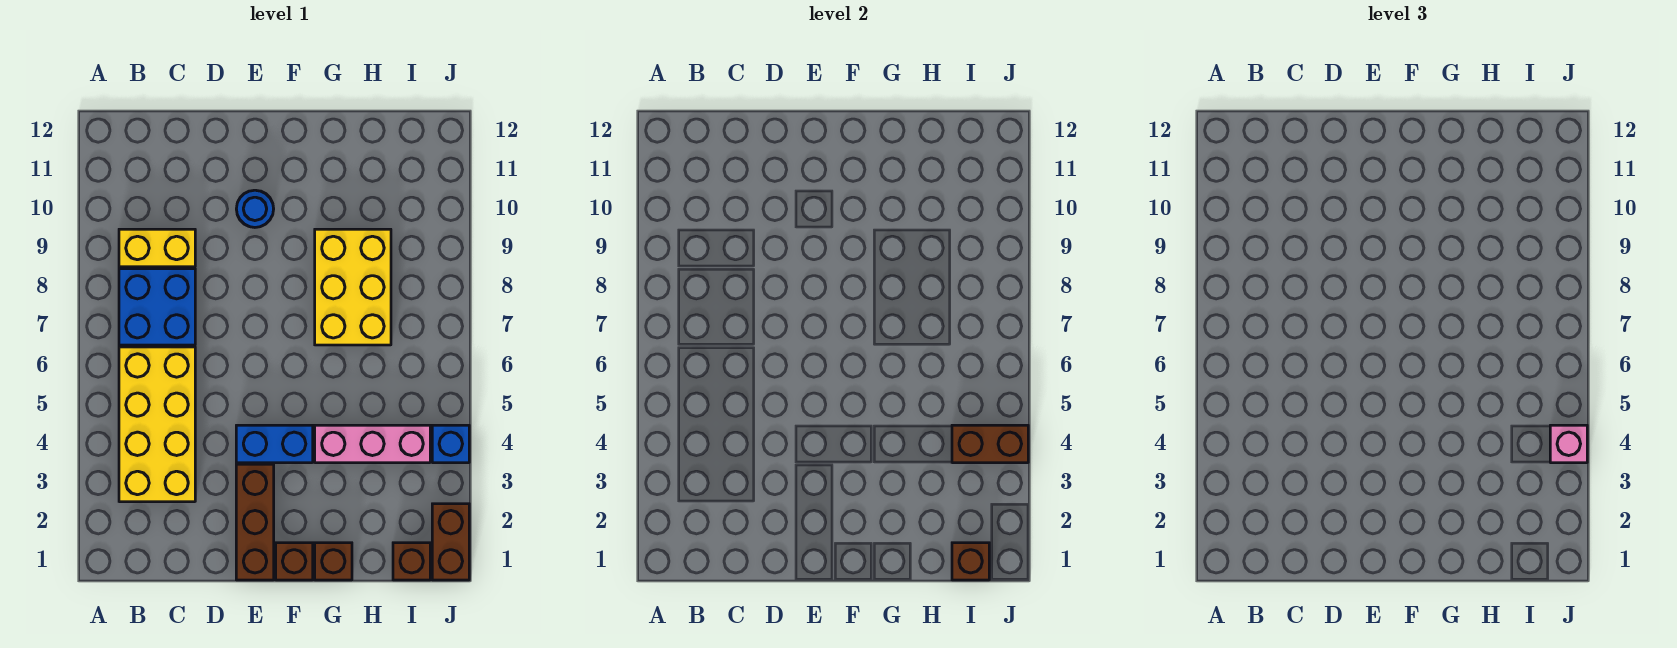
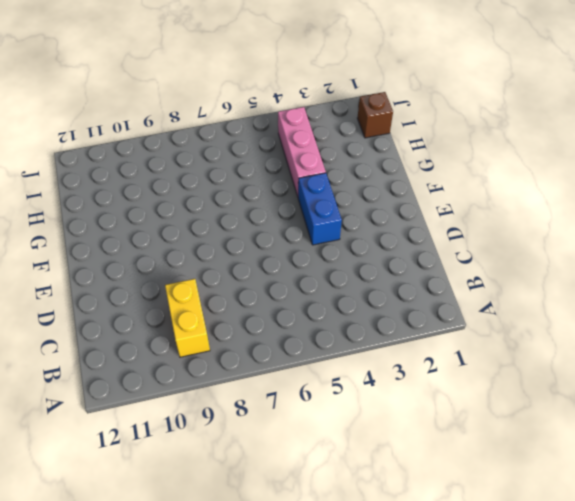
none -> yellow brick B3:C6 level 1
none -> blue brick B7:C8 level 1
none -> brown brick E1:E3 level 1

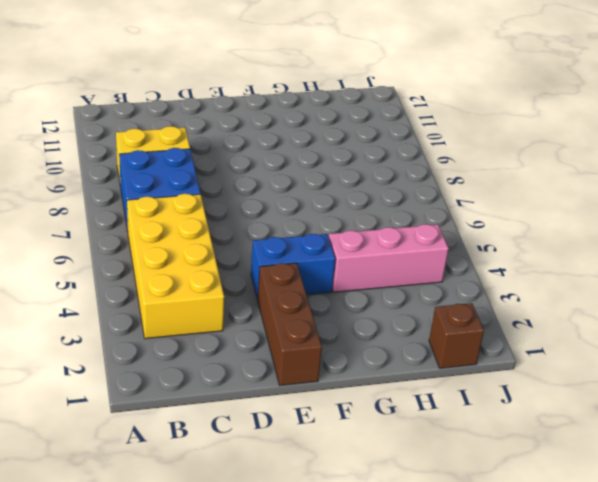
none -> blue round brick E10 level 1
none -> brown brick F1 level 1
none -> brown brick G1 level 1

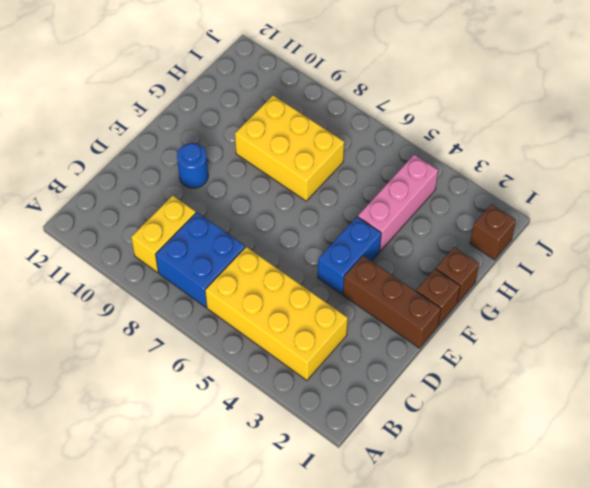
none -> brown brick J1:J2 level 1
none -> blue brick J4 level 1
none -> brown brick I1 level 2

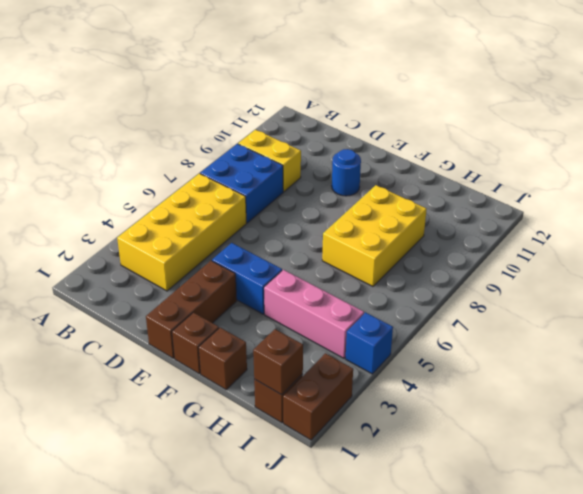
none -> brown brick I4:J4 level 2
none -> pink brick J4 level 3

